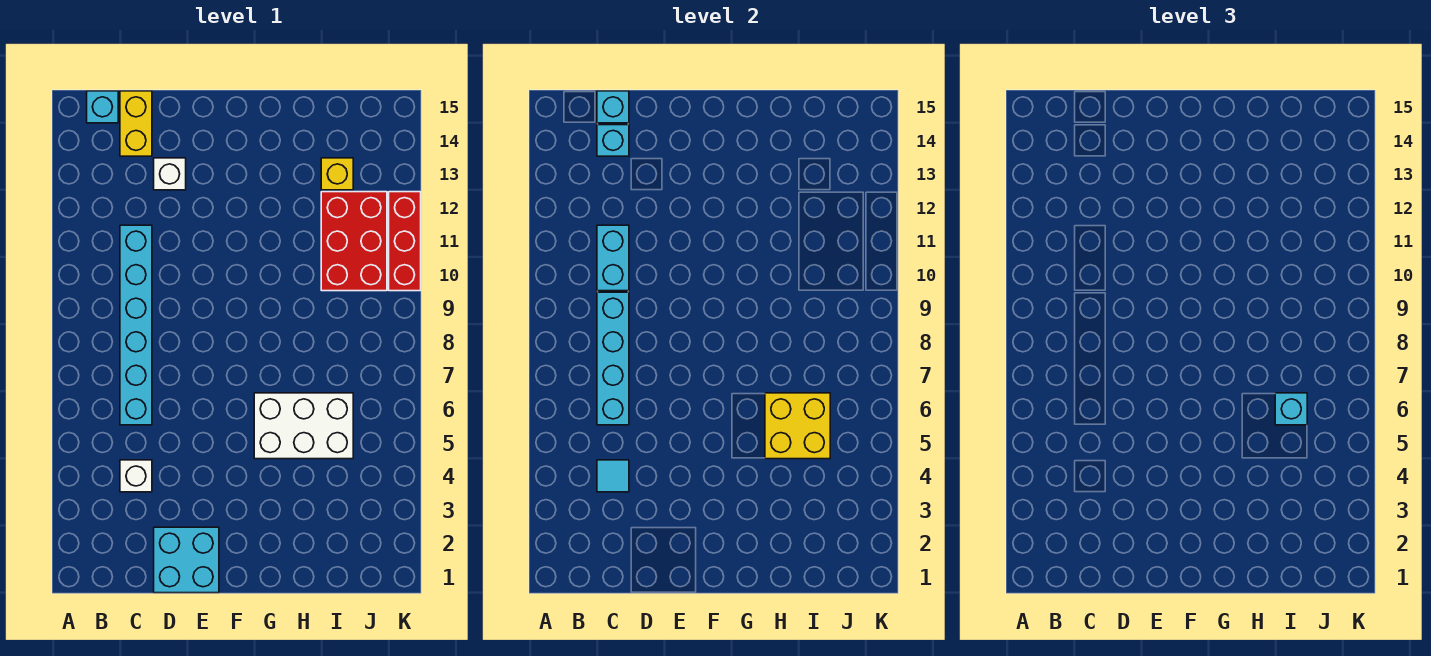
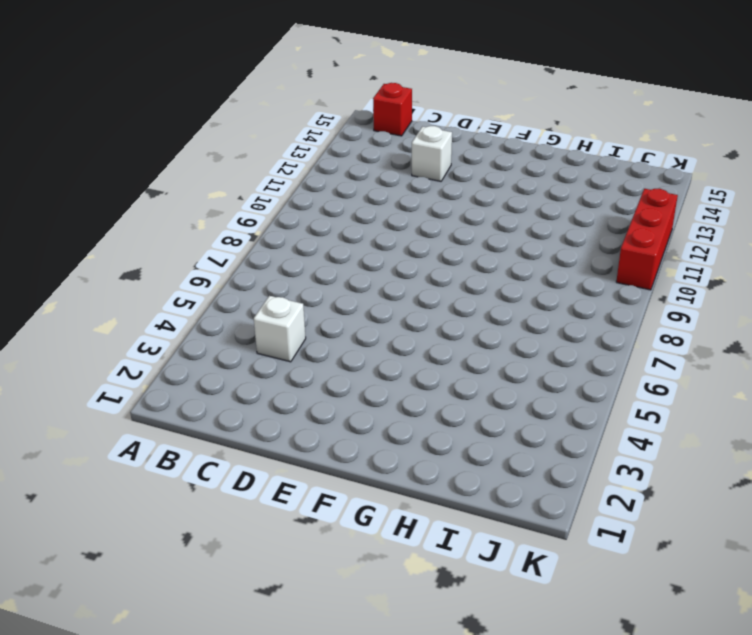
red brick B15 level 1 -> cyan brick B15 level 1
none -> cyan brick C6:C11 level 1
none -> yellow brick C14:C15 level 1
none -> cyan brick D1:E2 level 1

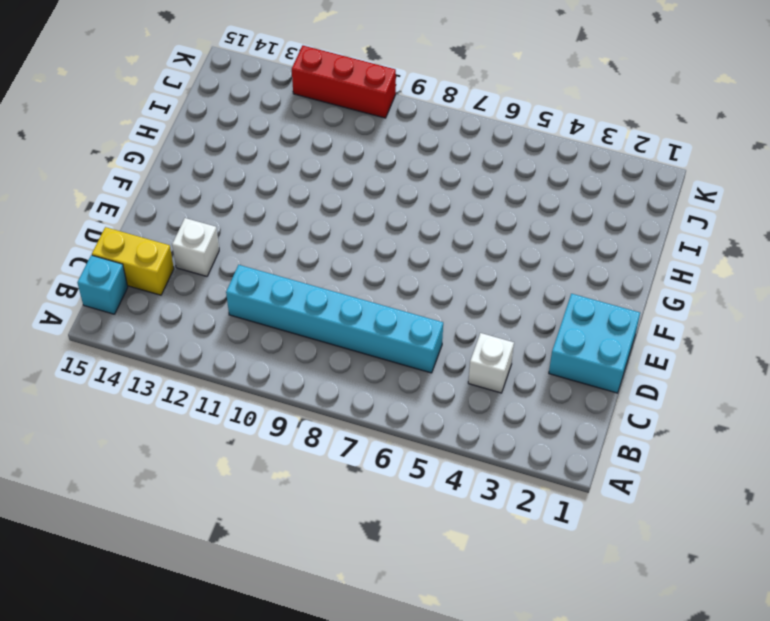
none -> white brick G5:I6 level 1
none -> red brick I10:J12 level 1
none -> yellow brick I13 level 1

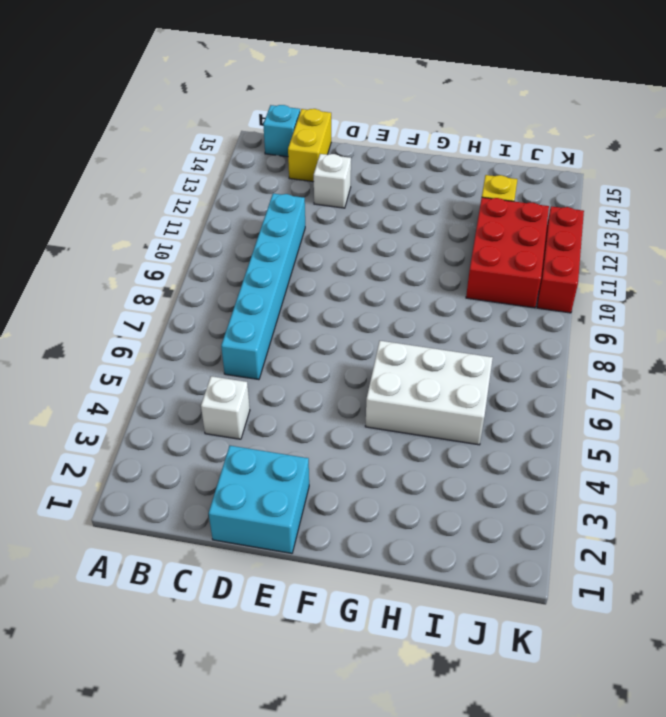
none -> cyan tile C4 level 2
none -> cyan brick C6:C9 level 2
none -> cyan brick C10:C11 level 2

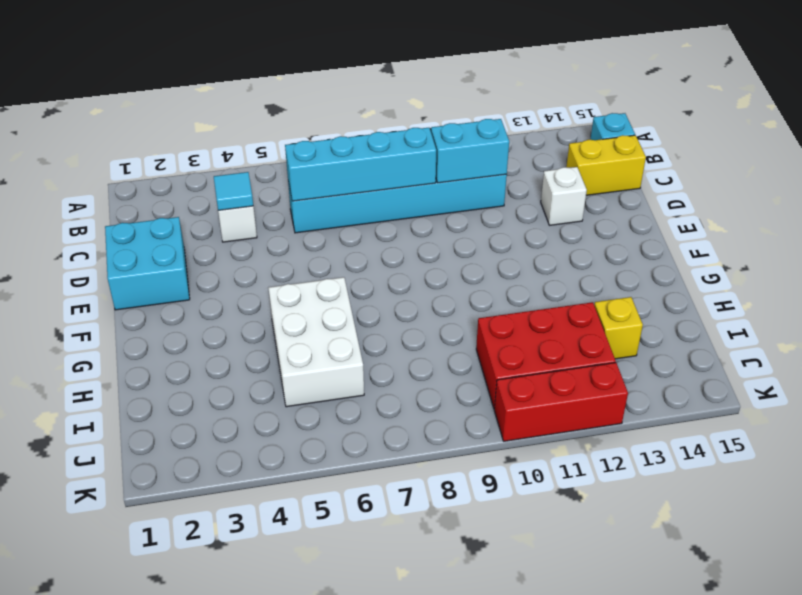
none -> cyan brick C14 level 2
none -> cyan brick C15 level 2
none -> yellow brick H5:I6 level 2

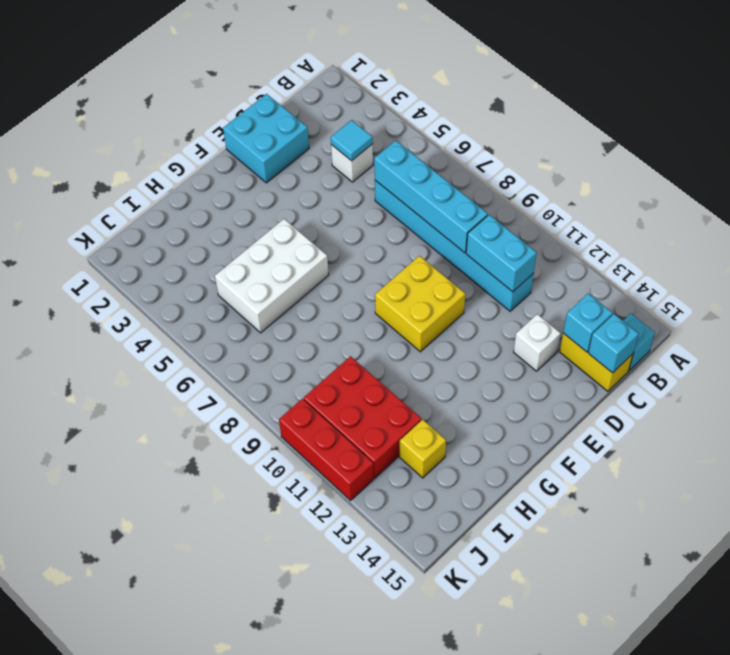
yellow brick E9:F10 level 1 -> yellow brick H5:I6 level 2
none -> cyan brick I6 level 3

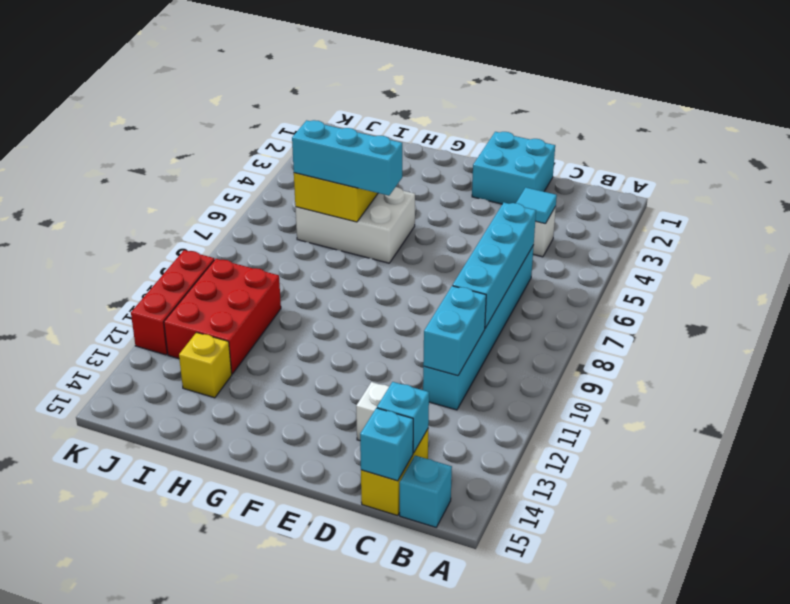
cyan brick G6:I6 level 3 -> cyan brick I6 level 3

